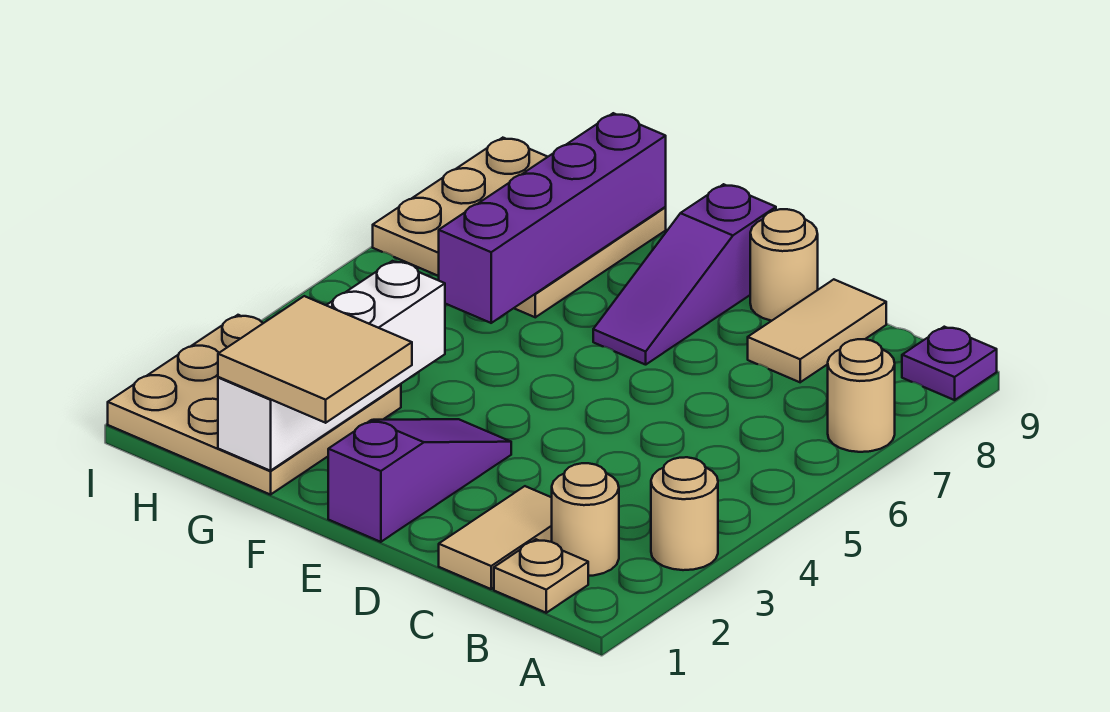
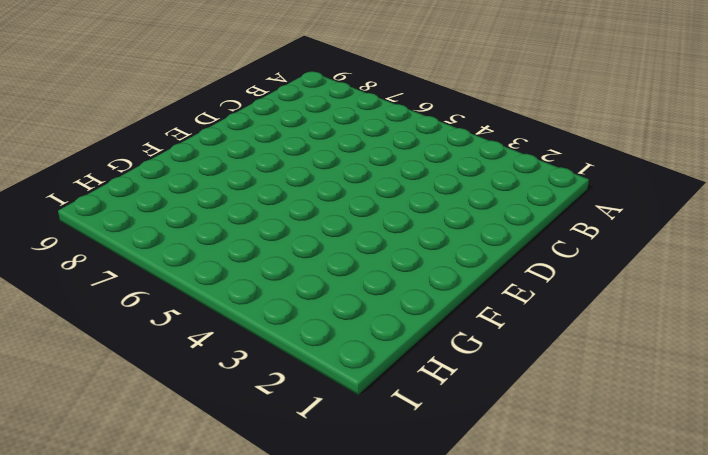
none -> tan round brick A3 level 1
none -> tan round brick A7 level 1
none -> purple plate A9 level 1

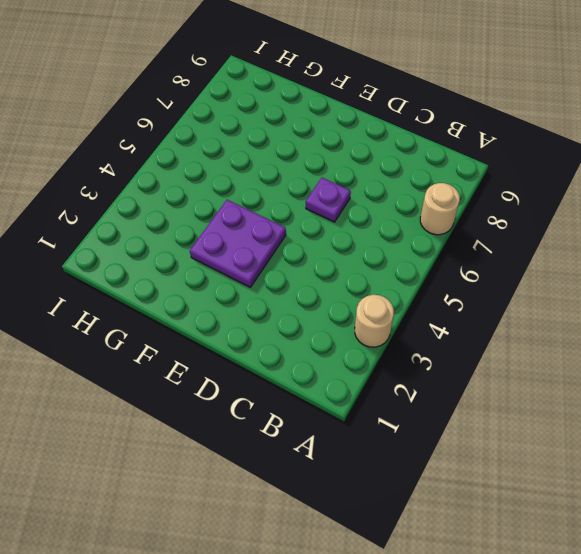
purple plate D6 level 1 -> purple plate A9 level 1
purple plate E3:F4 level 1 -> purple slope E1:E3 level 1 top 1
none -> tan plate B1 level 1
none -> tan round brick B2 level 1
none -> tan tile C1:C2 level 1

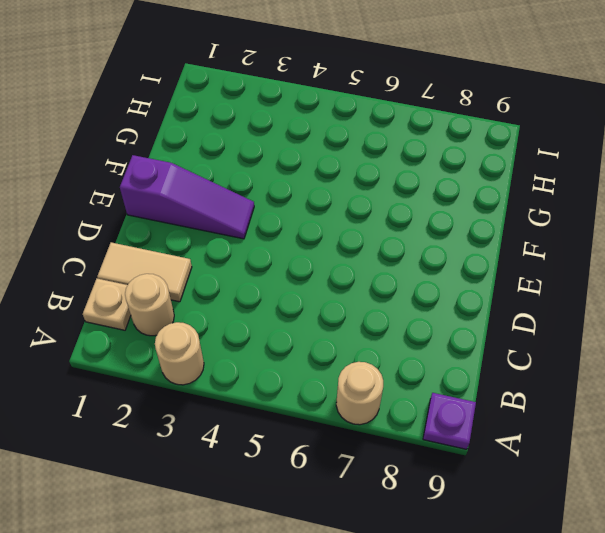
none -> tan tile C8:C9 level 1
none -> tan round brick D9 level 1
none -> purple slope E7:E9 level 1 top 9

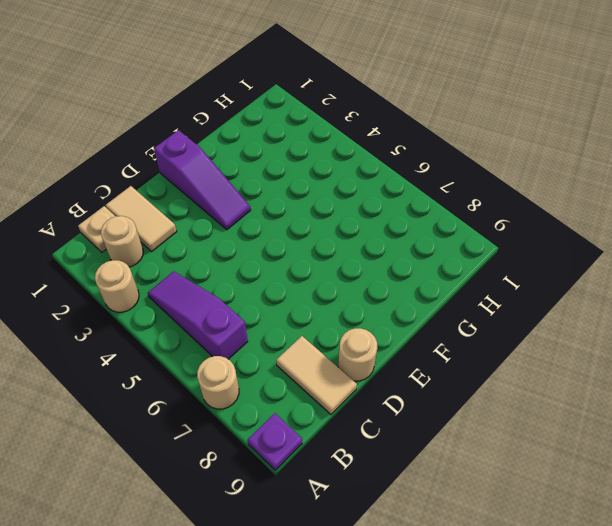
purple slope B4:B6 level 1 top 6 -> purple slope E7:E9 level 1 top 9
none -> tan plate G1:I3 level 1
none -> tan plate G7:I9 level 1
none -> white brick G1:G4 level 2

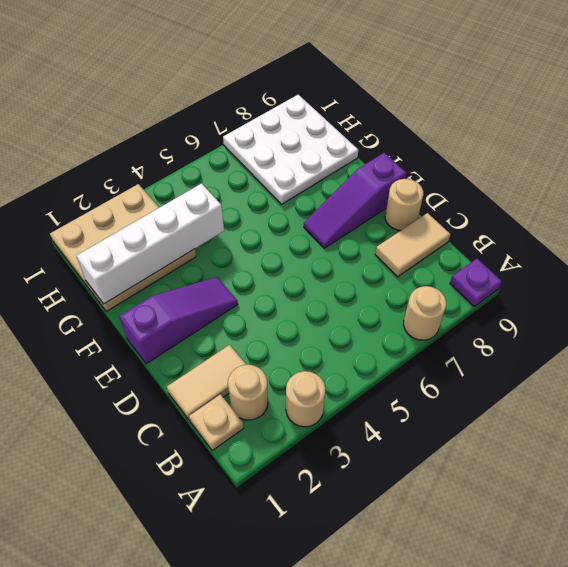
white plate G7:I9 level 1 -> tan plate G7:I9 level 1
none -> purple brick G6:G9 level 2
none -> tan tile F1:G2 level 3

